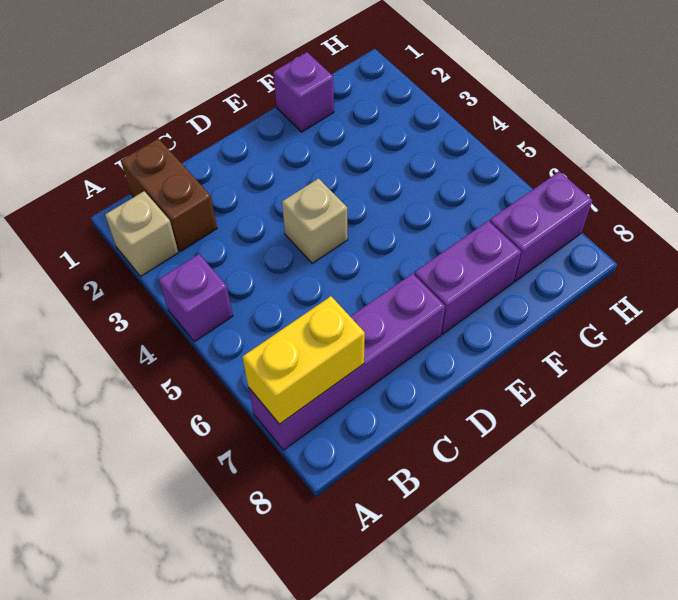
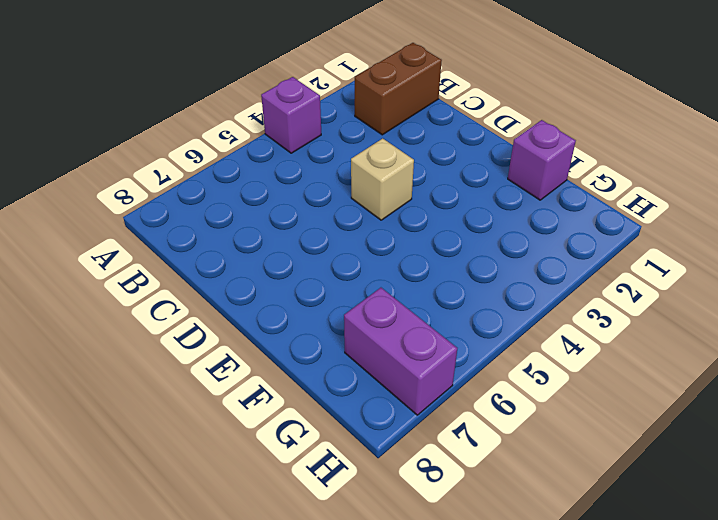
none -> tan brick A2 level 1
none -> purple brick A7:D7 level 1

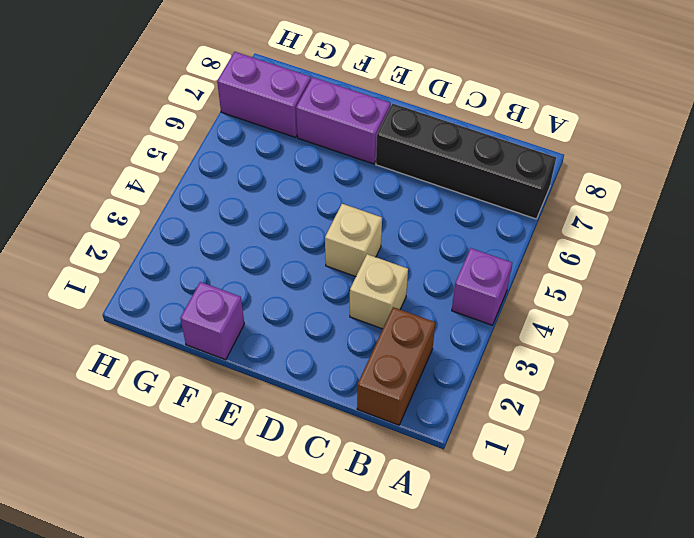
black brick A7:D7 level 1 -> purple brick A7:D7 level 1
tan brick C3 level 1 -> tan brick A2 level 1
none -> yellow brick A7:B7 level 2

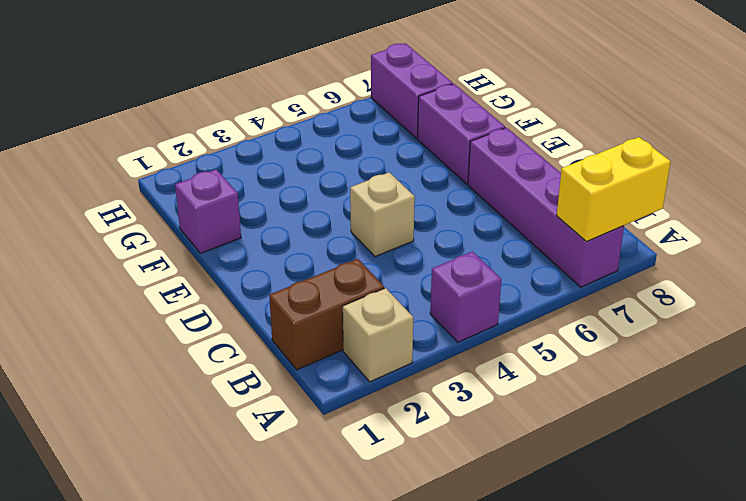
yellow brick A7:A8 level 2 -> yellow brick A7:B7 level 2

